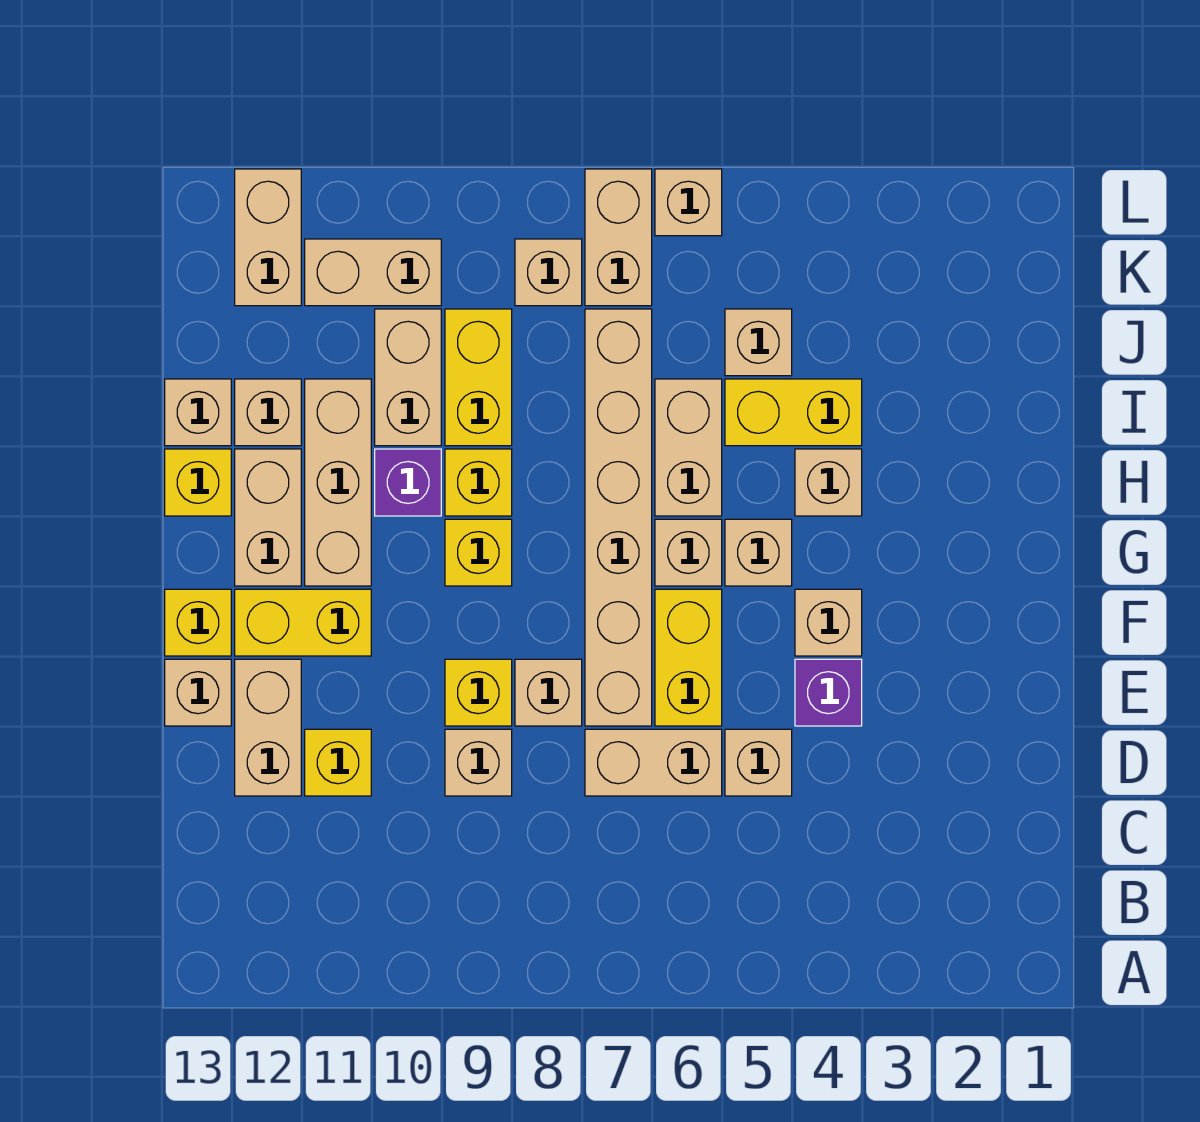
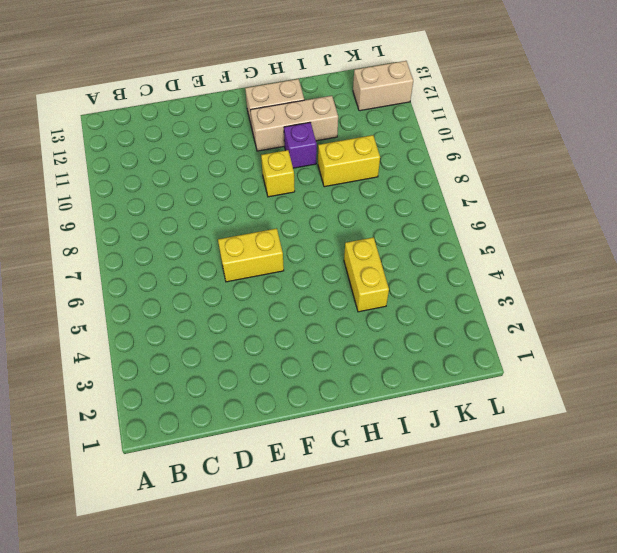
none -> tan brick D5 level 1
none -> tan brick D6:D7 level 1
none -> tan brick D9 level 1
none -> yellow brick D11 level 1

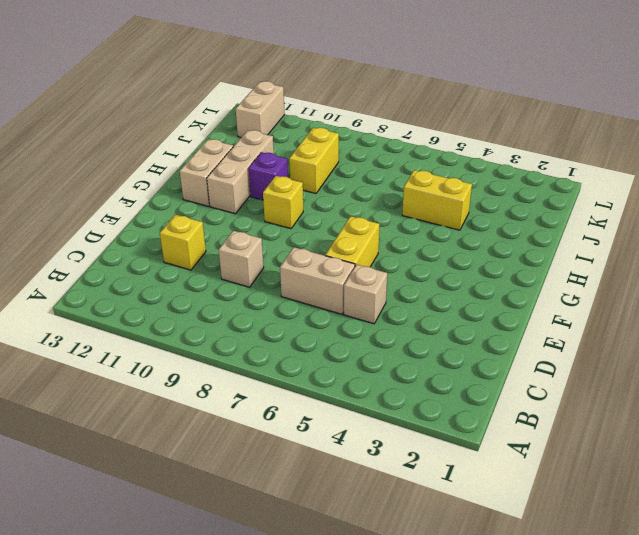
none -> tan brick D12:E12 level 1
none -> purple brick E4 level 1
none -> tan brick E7:J7 level 1
none -> tan brick E8 level 1

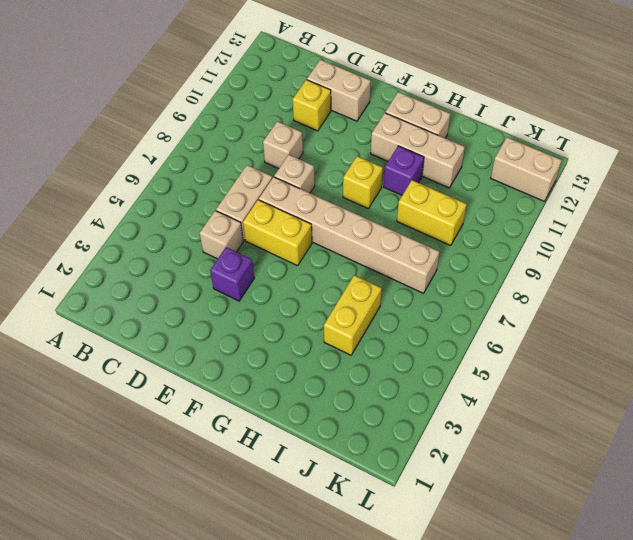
none -> yellow brick E9 level 1
none -> tan brick E13 level 1
none -> tan brick F4 level 1
none -> yellow brick F11:F12 level 1

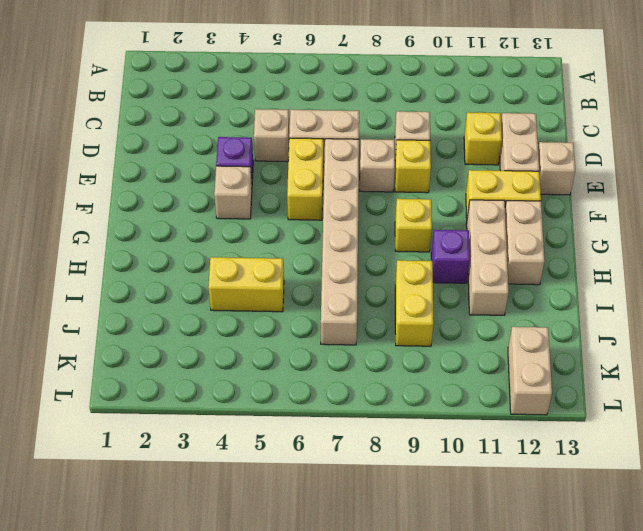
none -> yellow brick F13 level 1
none -> tan brick G5 level 1
none -> tan brick G6 level 1
none -> tan brick H4 level 1

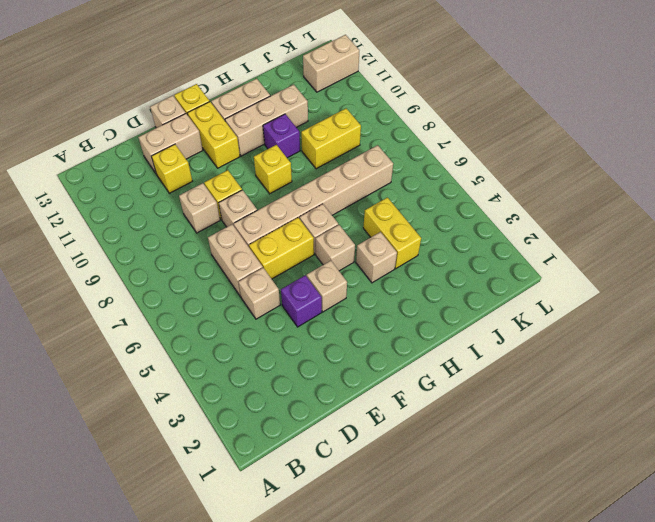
none -> tan brick H6:I6 level 1
none -> yellow brick H9 level 1
none -> yellow brick H13 level 1
none -> tan brick I10:J10 level 1

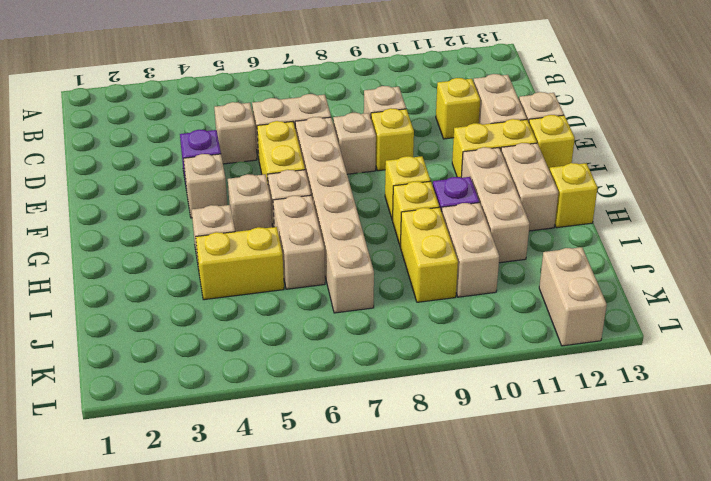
none -> tan brick I12 level 1
none -> tan brick I13 level 1
none -> tan brick J5 level 1
none -> tan brick K7:L7 level 1

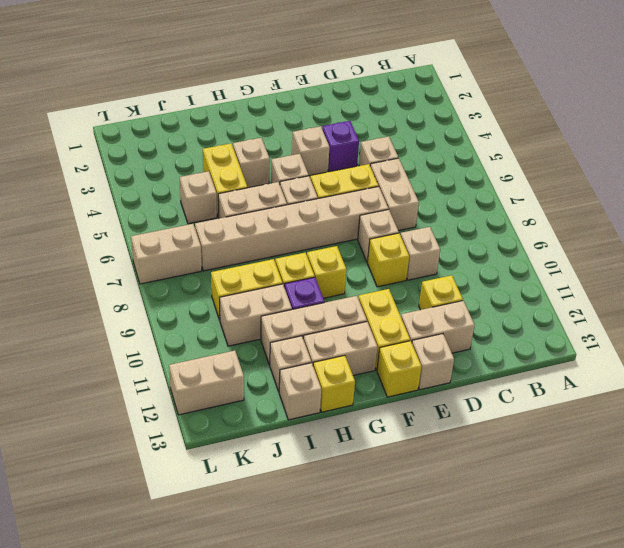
none -> tan brick K8 level 1
none -> tan brick K10:K11 level 1
none -> tan brick L6 level 1

